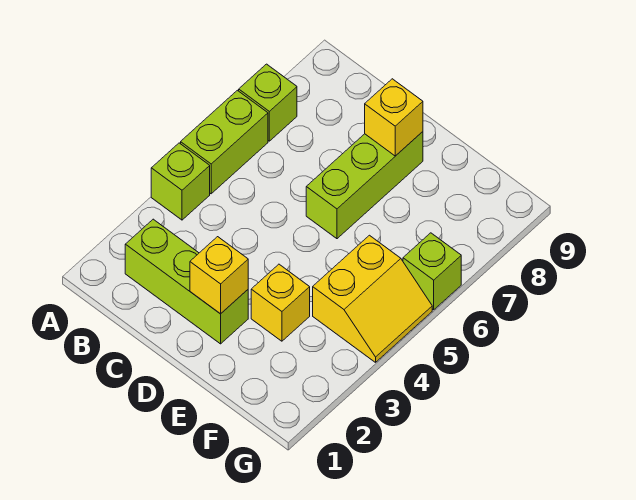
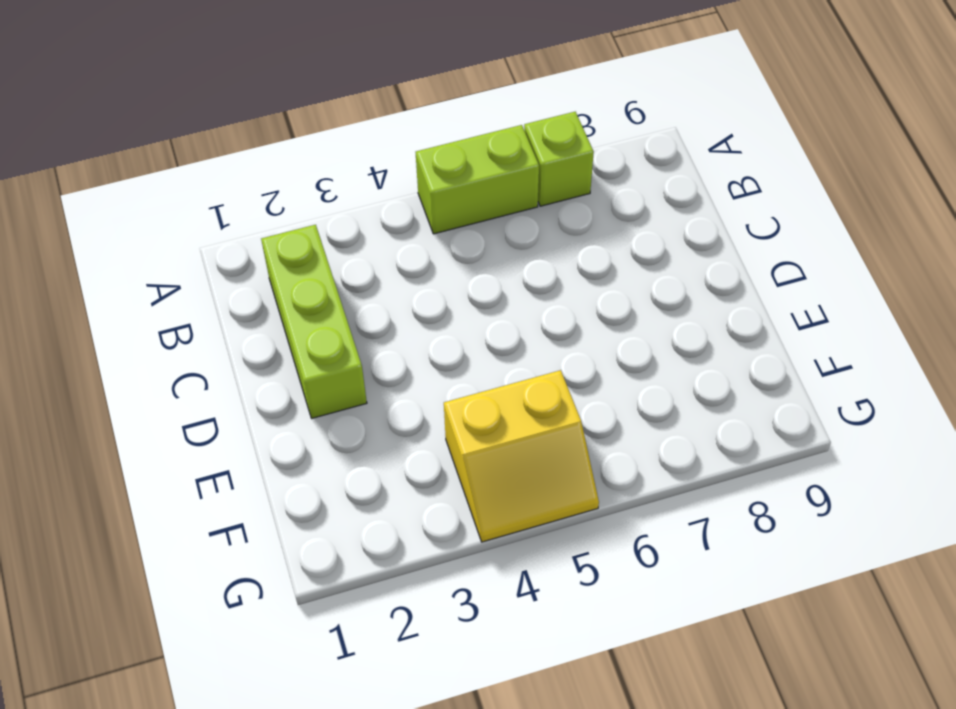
none -> lime brick A4 level 1
none -> lime brick D6:D8 level 1

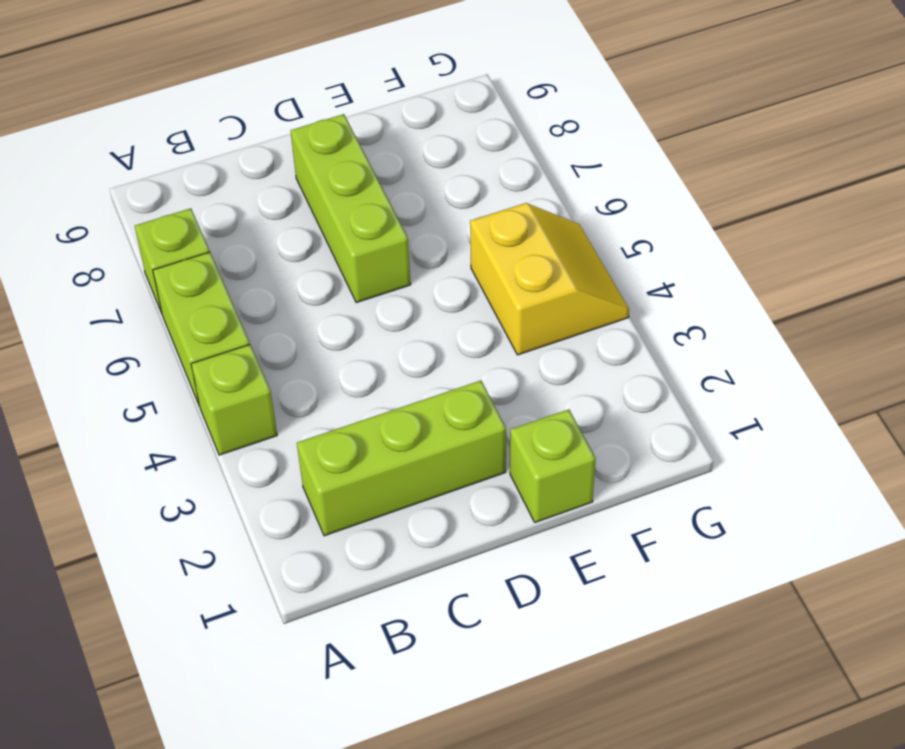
lime brick E1 level 1 -> lime brick G6 level 1
none -> yellow brick E3 level 1
none -> yellow brick D2 level 2

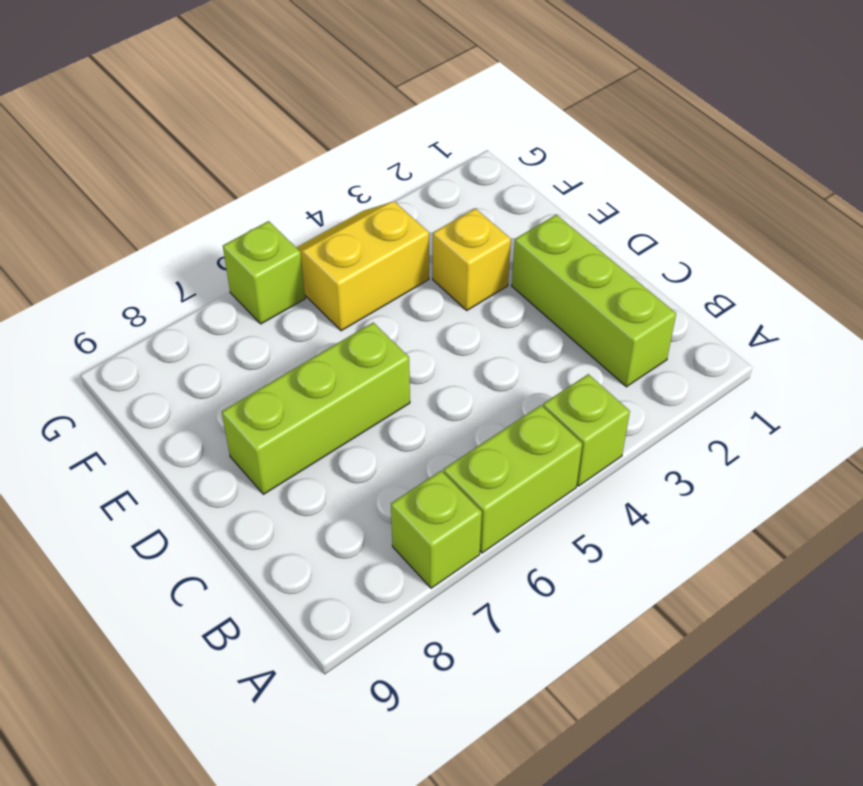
none -> yellow brick D2 level 2
none -> yellow brick D8 level 2

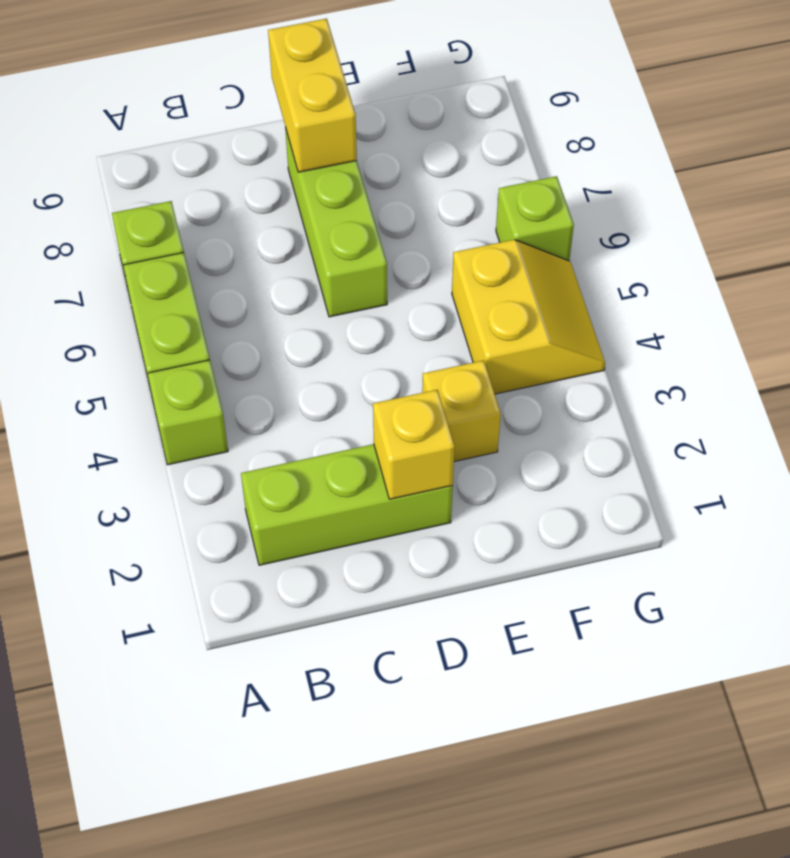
yellow brick D8:D9 level 2 -> yellow brick D8 level 2

